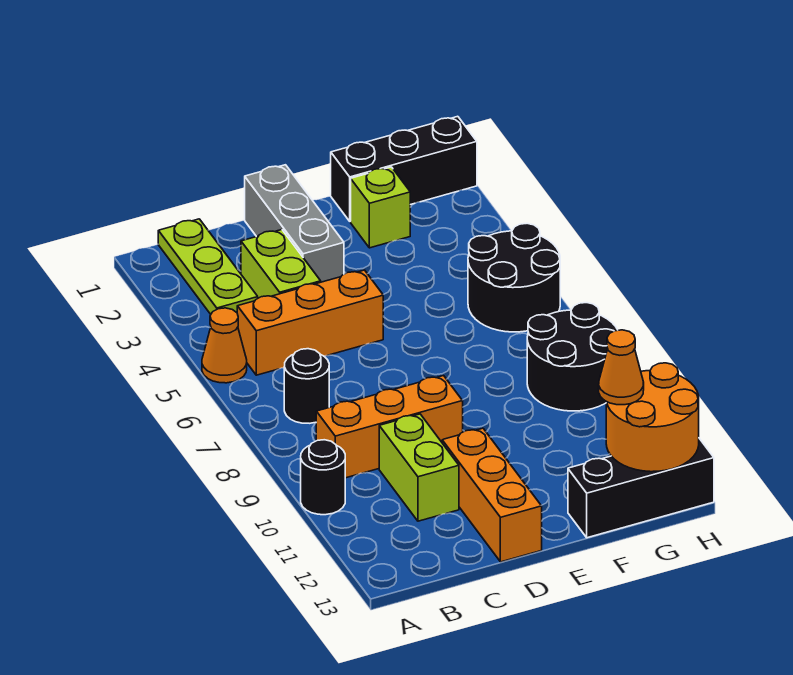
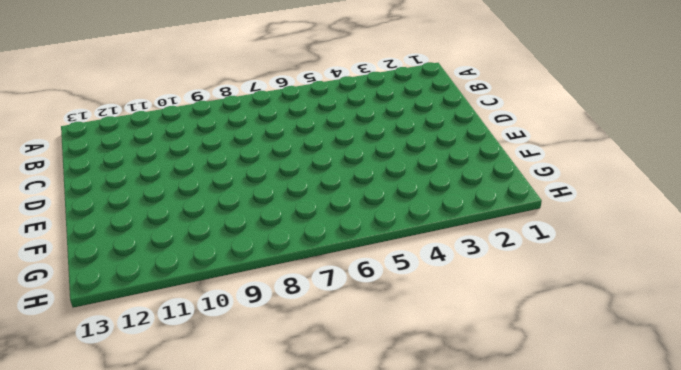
none -> orange cone A5 level 1
none -> black round brick A10 level 1
none -> lime plate B1:B3 level 1

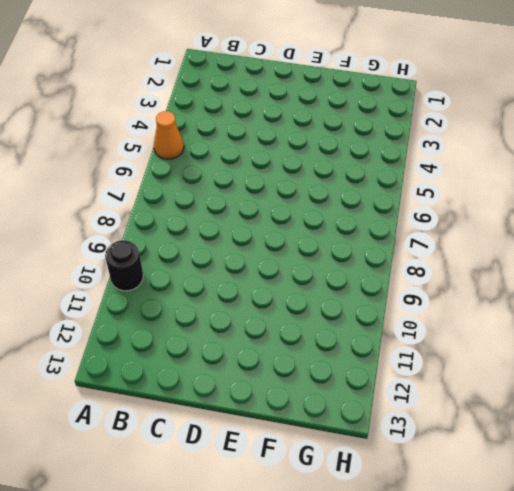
none -> lime plate B1:B3 level 1
none -> orange brick B5:D5 level 1
none -> black round brick B7 level 1

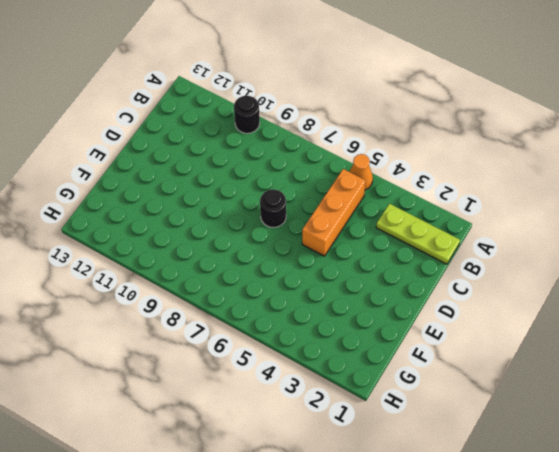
black round brick D7 level 1 -> black round brick B7 level 1
none -> orange brick B9:D9 level 1
none -> lime brick C3:C4 level 1
none -> lime brick C10:C11 level 1

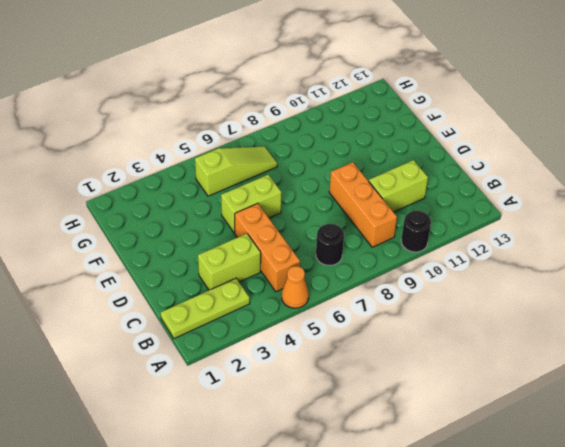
lime brick E5:E6 level 1 -> none
lime slope G5:G7 level 1 top 5 -> black round brick G5:H6 level 1
none -> grey brick D1:D3 level 1
none -> orange brick D11:D13 level 1
none -> black brick F1:H1 level 1

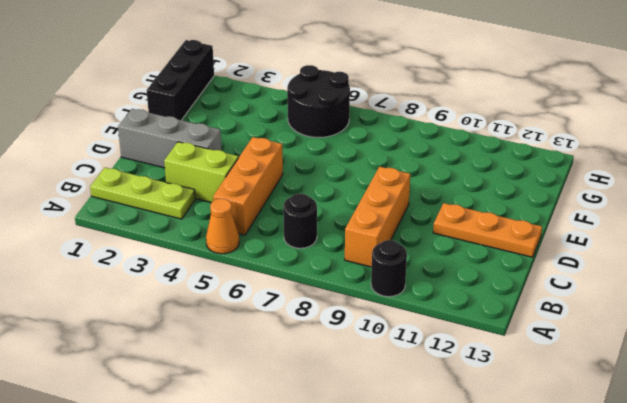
orange plate D11:D13 level 1 -> orange brick D11:D13 level 1
none -> lime brick C10:C11 level 1
none -> lime brick F2 level 1
none -> black brick F13:H13 level 1

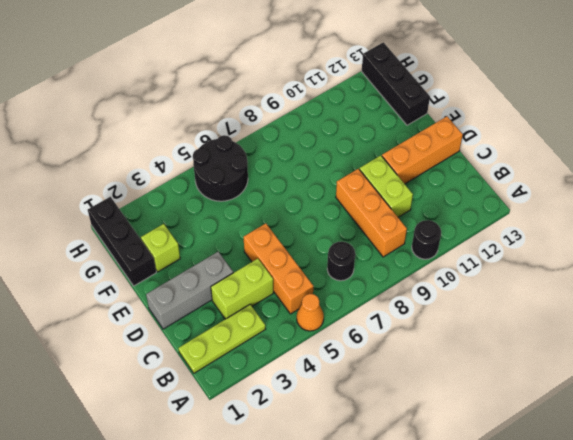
lime brick C10:D10 level 1 -> lime brick C10:C11 level 1
none -> black round brick G8:H9 level 1
none -> orange round brick G12:H13 level 2
none -> orange cone G12 level 3

